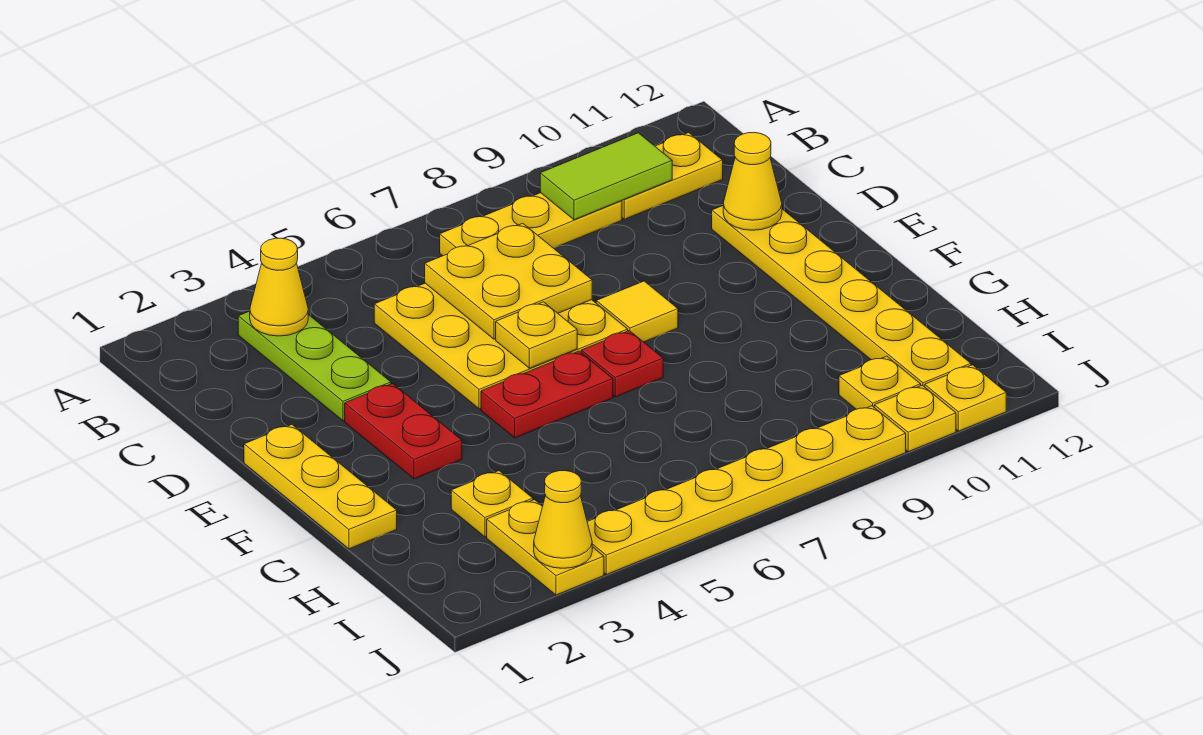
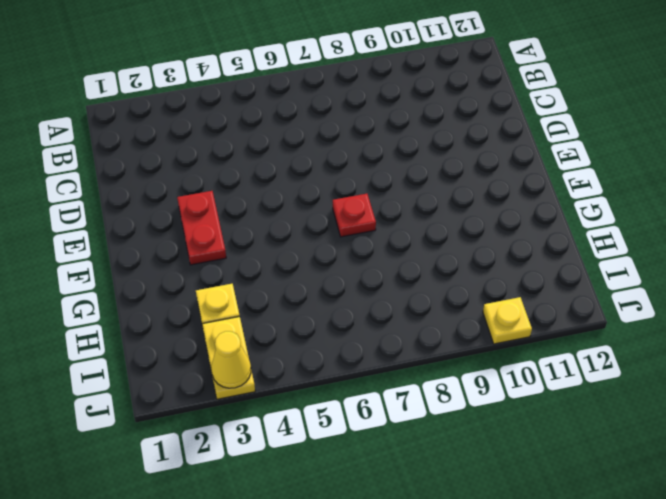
none -> lime plate B3:D3 level 1
none -> yellow plate B7:B9 level 1
none -> yellow plate B10:B11 level 1

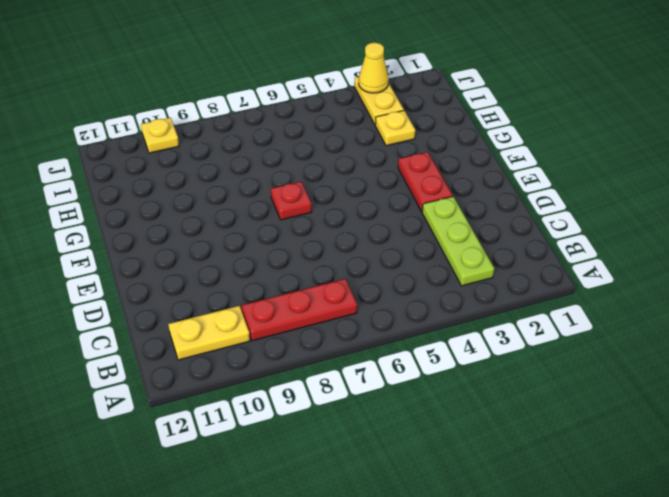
red plate B7:B9 level 1 -> yellow plate B7:B9 level 1
none -> yellow plate C5:E7 level 1
none -> yellow plate D11:I11 level 1
none -> yellow plate E1:G1 level 1

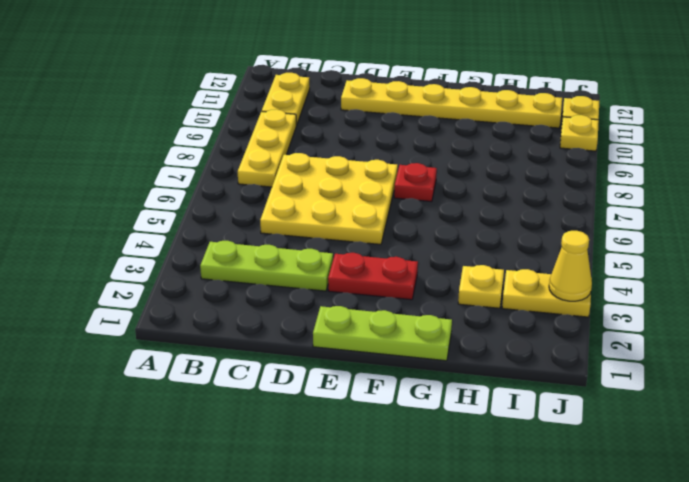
lime plate E1:G1 level 1 -> yellow plate E1:G1 level 1
none -> yellow tile E8 level 1
none -> red plate F5:F6 level 1
none -> yellow plate I10 level 1

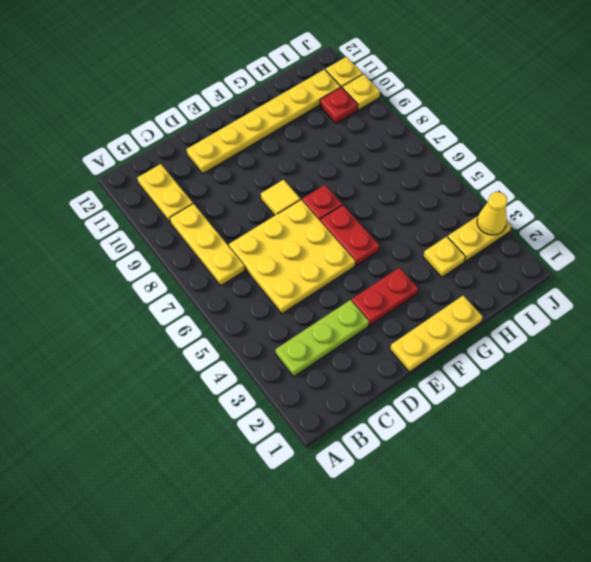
red plate I10 level 1 -> yellow plate I10 level 1
none -> yellow plate J4:J9 level 1
none -> yellow cone B3 level 2
none -> lime tile B9:B10 level 2

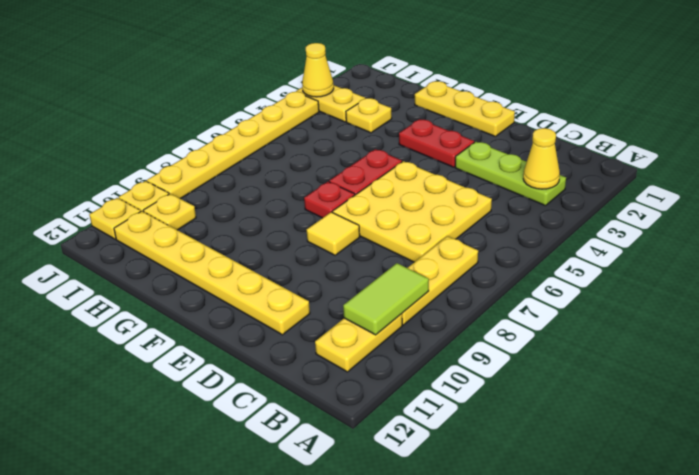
none -> yellow plate C6:D7 level 2
none -> yellow cone D11 level 2
none -> yellow plate E6 level 2

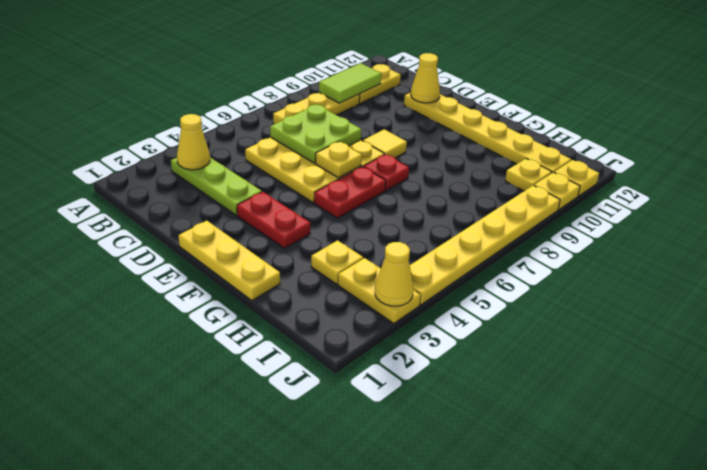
lime plate C6:D7 level 2 -> yellow plate C6:D7 level 2

